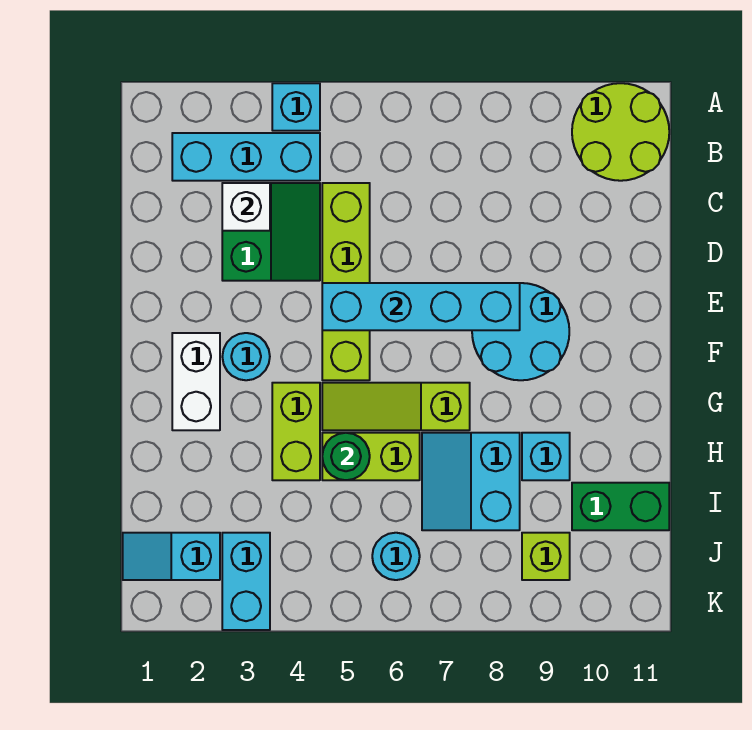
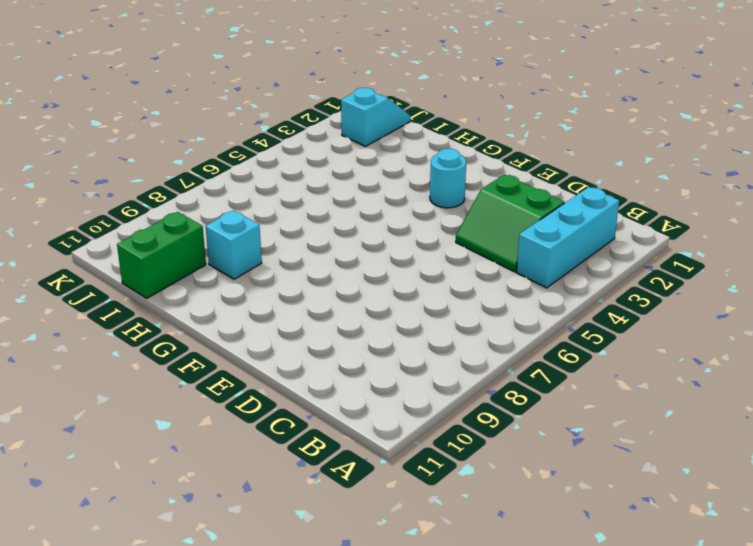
none -> cyan brick A4 level 1
none -> lime round brick A10:B11 level 1
none -> lime brick C5:F5 level 1

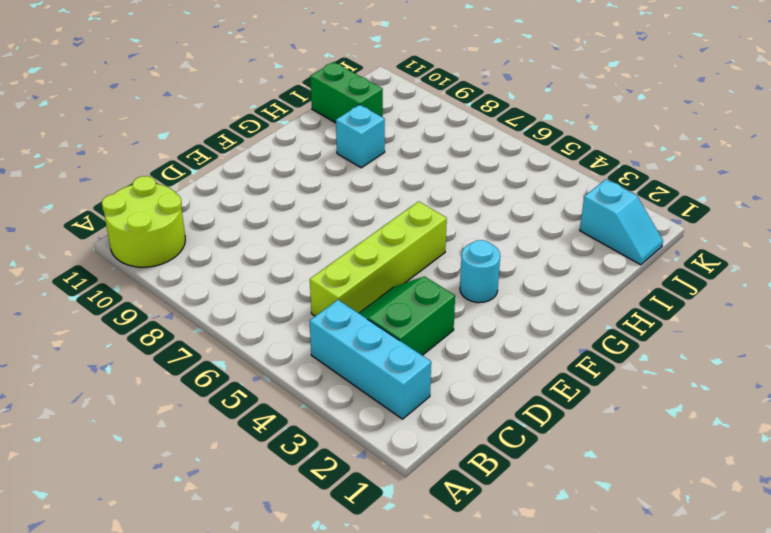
none -> cyan brick A4 level 1
none -> cyan round brick E8:F9 level 1
none -> white brick F2:G2 level 1

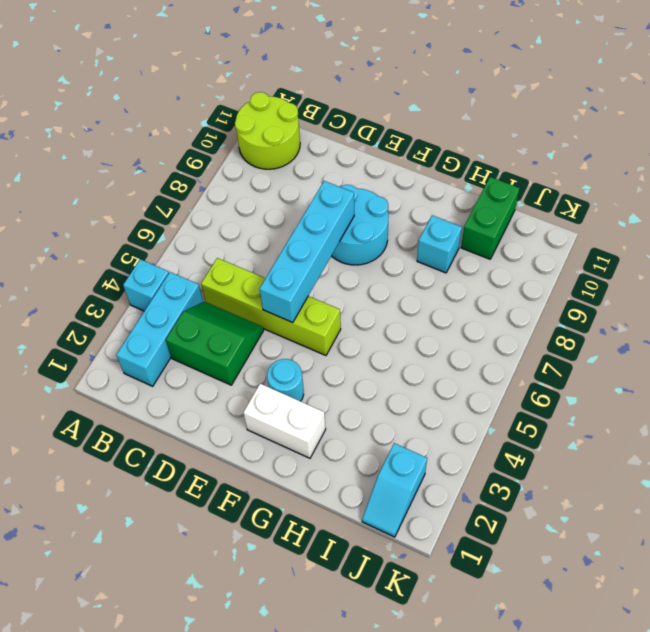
none -> lime brick G4:H4 level 1
none -> lime slope G5:G7 level 1 top 7
none -> lime brick H5:H6 level 1

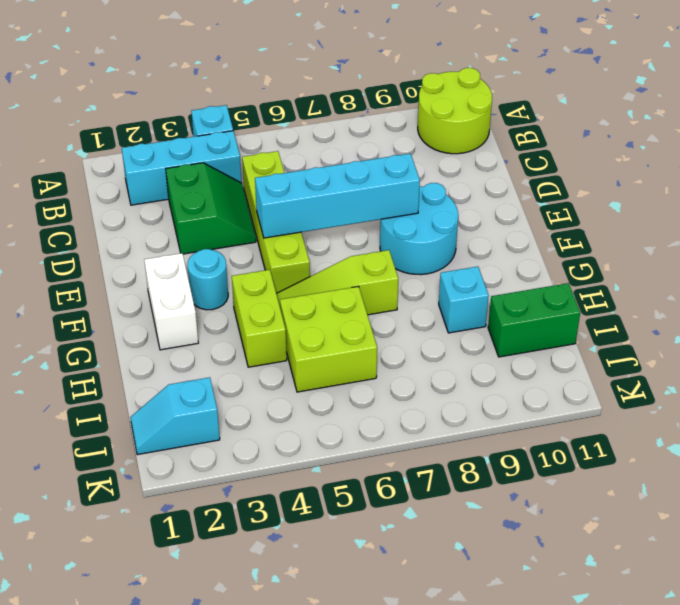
lime brick H5:I6 level 1 -> lime brick H5:H6 level 1
none -> cyan slope H7:I8 level 1 top 8
none -> cyan brick J3:K3 level 1
none -> cyan round brick J6 level 1

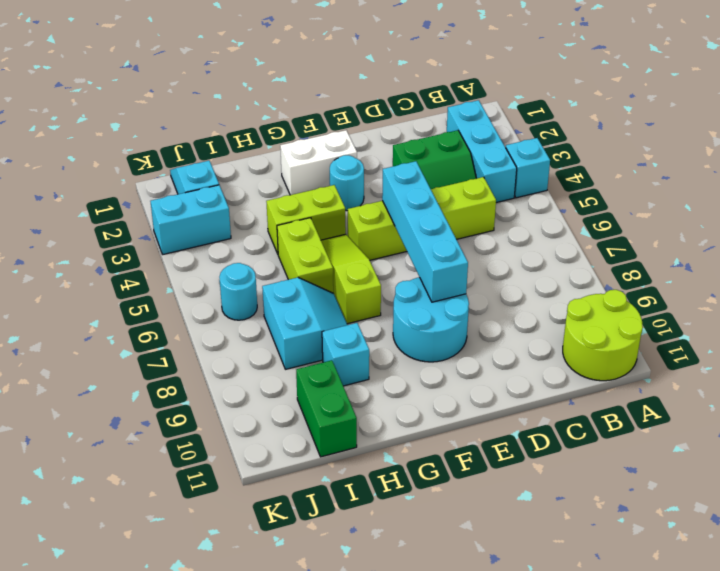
cyan slope H7:I8 level 1 top I -> cyan slope H7:I8 level 1 top 8
none -> lime brick J9 level 1
none -> white brick C3 level 2
none -> green round brick H5 level 2

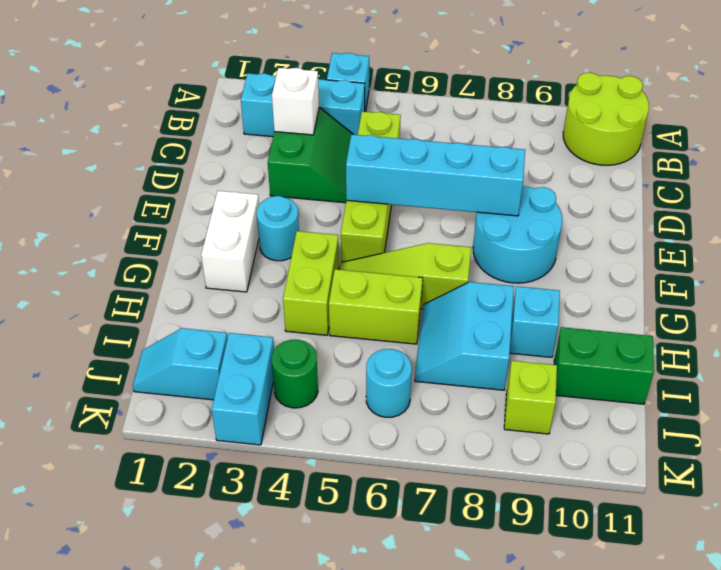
green round brick J4 level 1 -> green round brick H5 level 2

